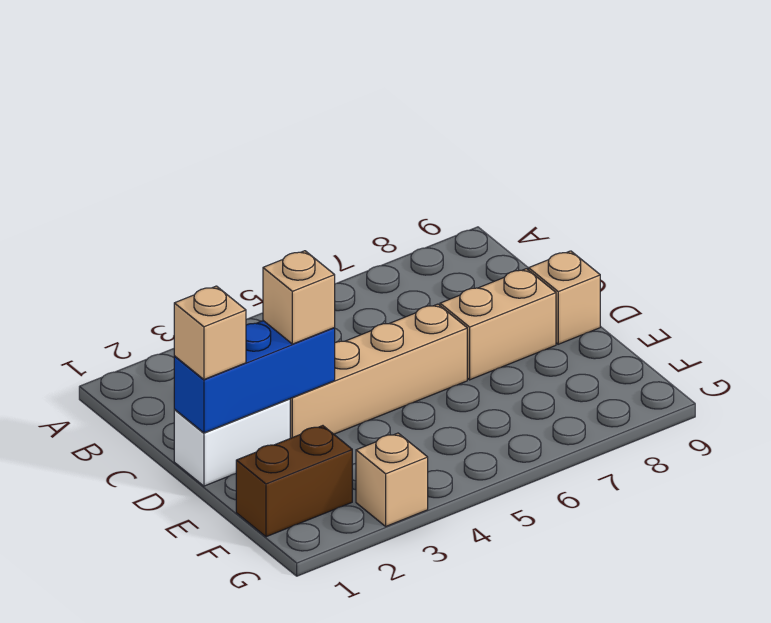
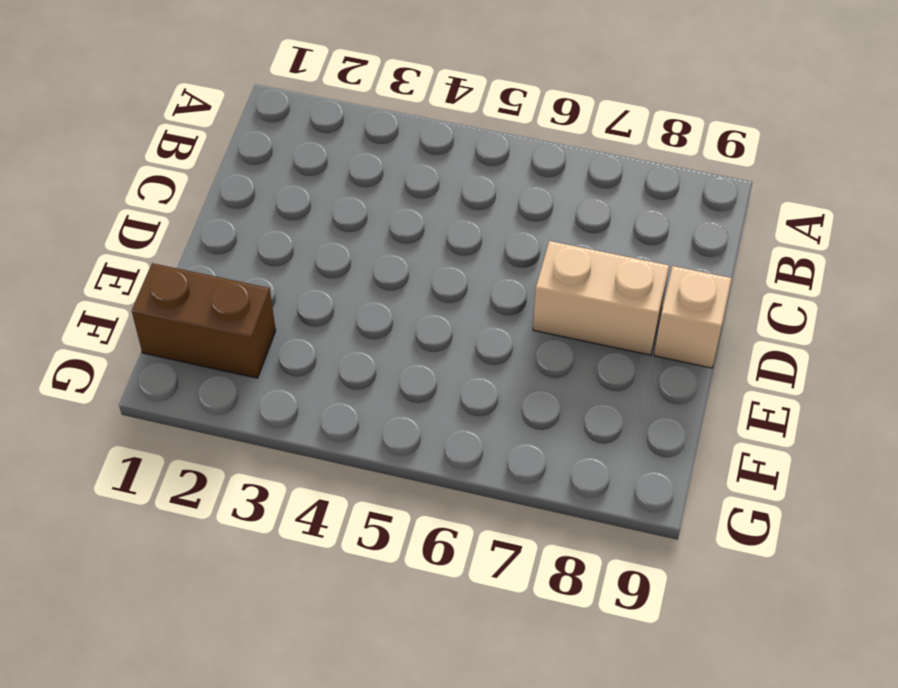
none -> white brick D1:D2 level 1
none -> tan brick D3:D6 level 1

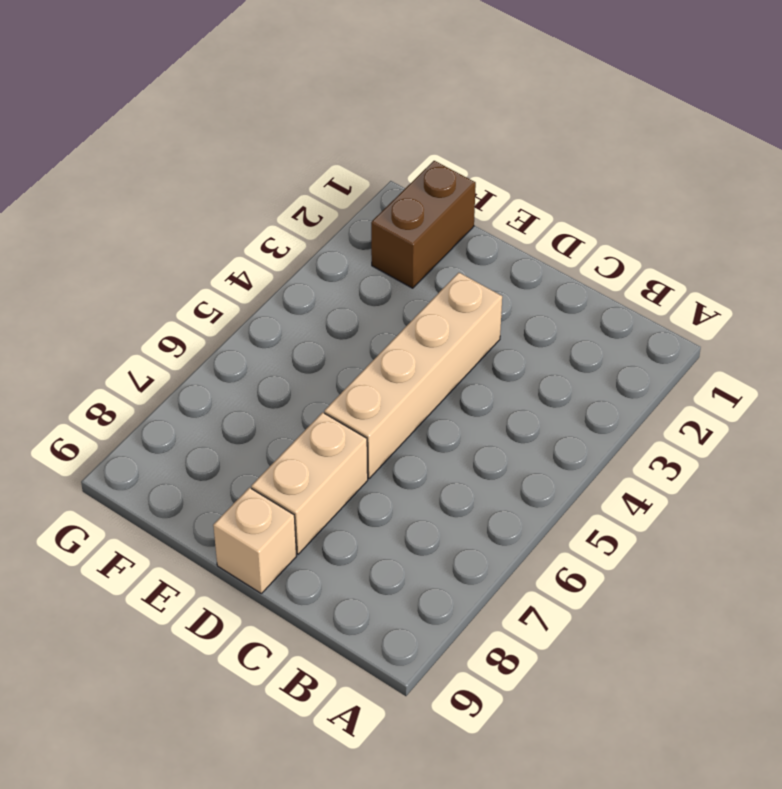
none -> white brick D1:D2 level 1
none -> tan brick G3 level 1

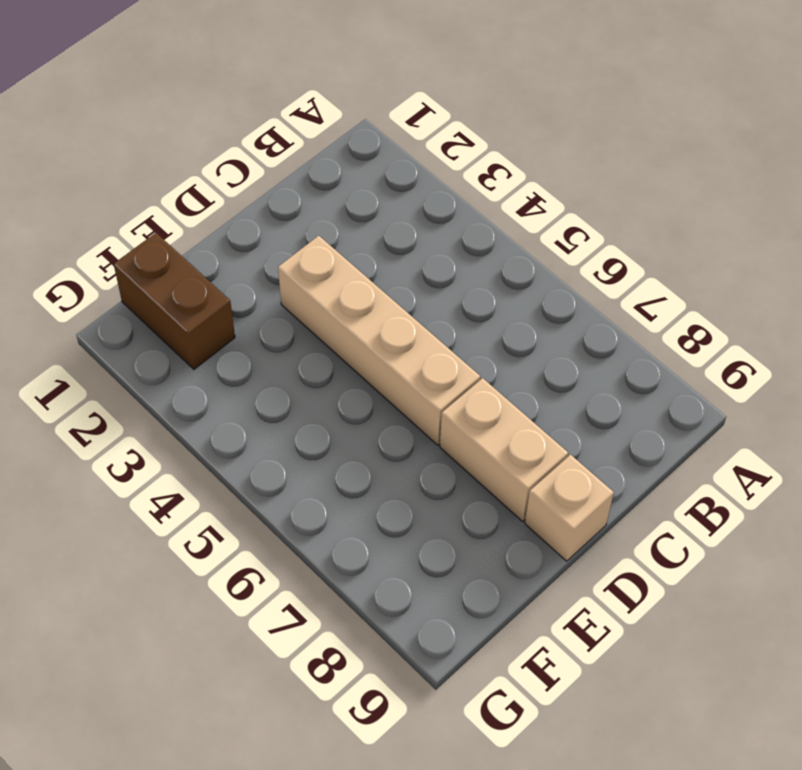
none -> white brick D1:D2 level 1
none -> tan brick G3 level 1

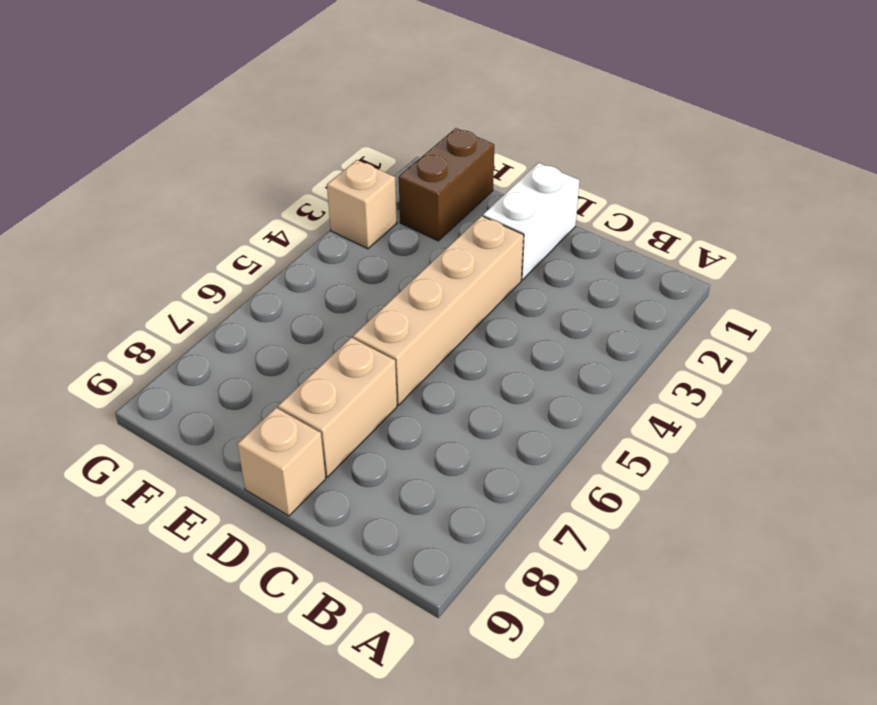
none -> blue brick D1:D3 level 2
none -> tan brick D1 level 3

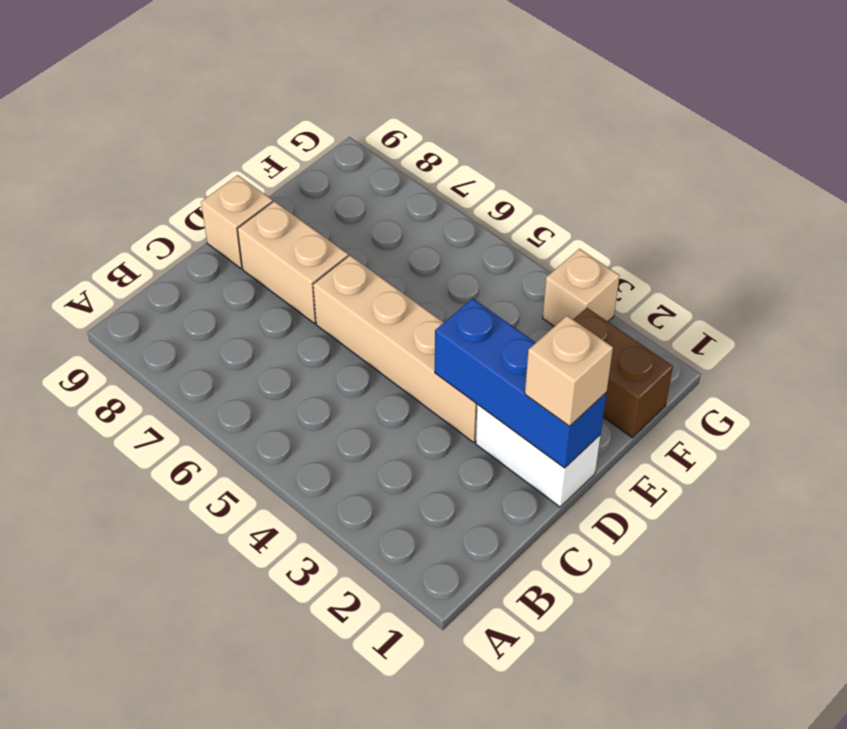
none -> tan brick D3 level 3

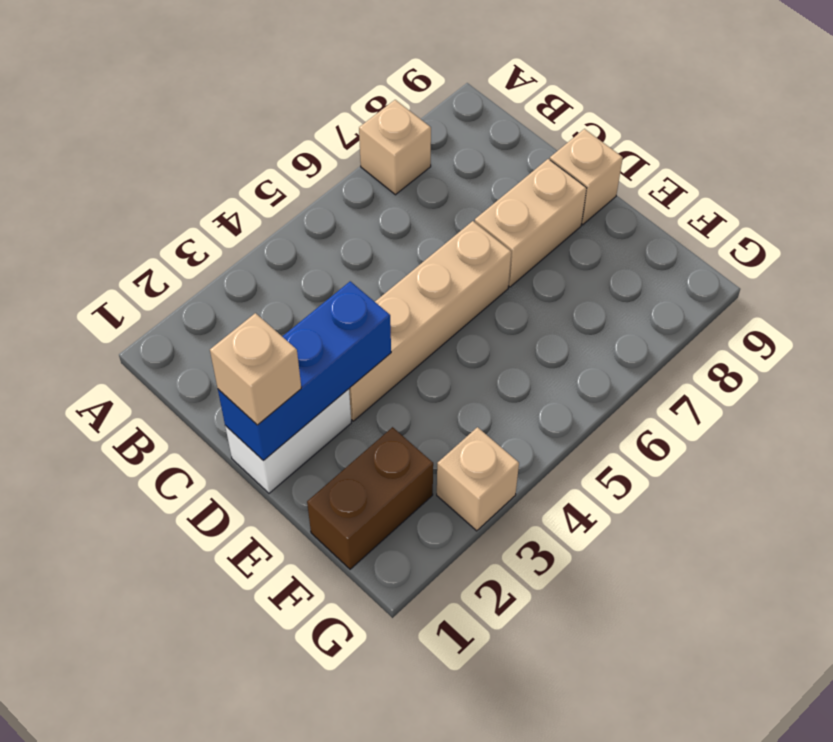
tan brick A7 level 1 -> tan brick D3 level 3

